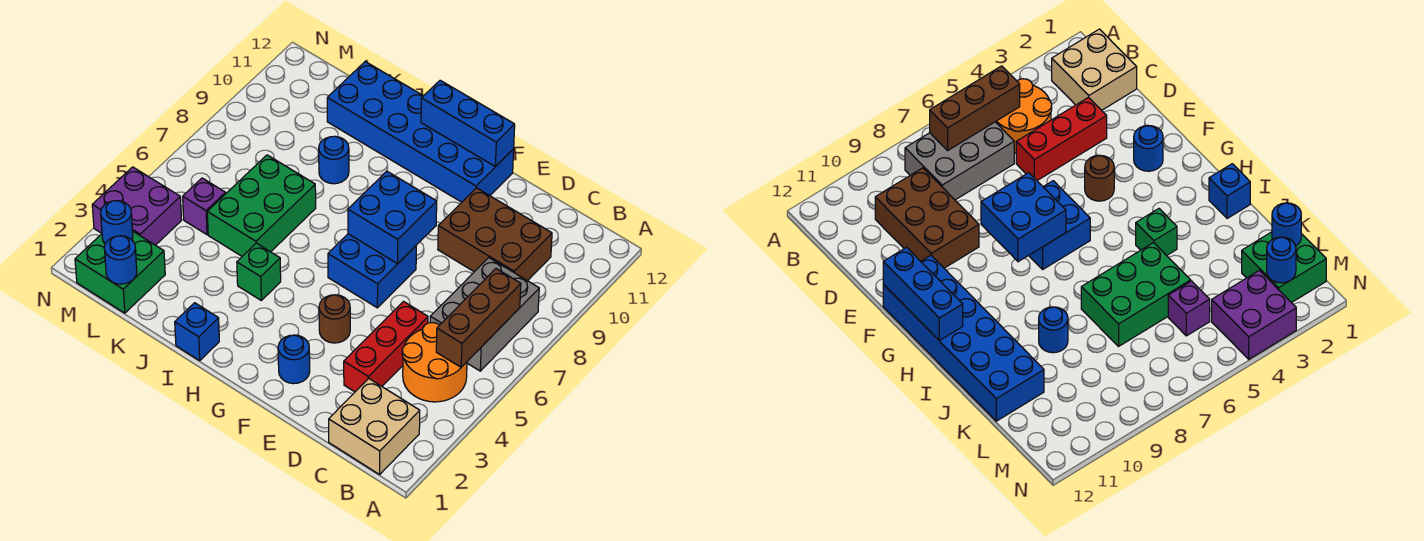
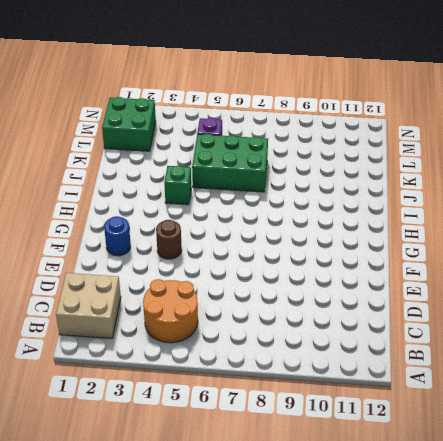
none -> grey brick B6:C8 level 1
none -> brown brick C9:E10 level 1
none -> red brick D3:D5 level 1

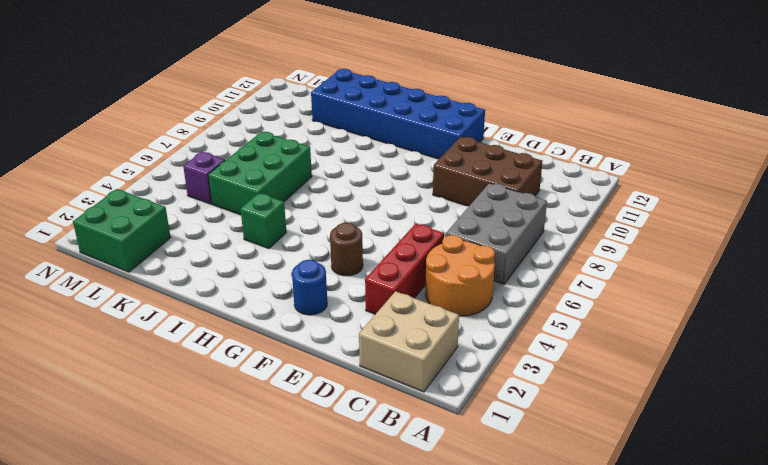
none -> blue brick F6:G7 level 1
none -> blue brick I1 level 1
none -> blue round brick J9 level 1

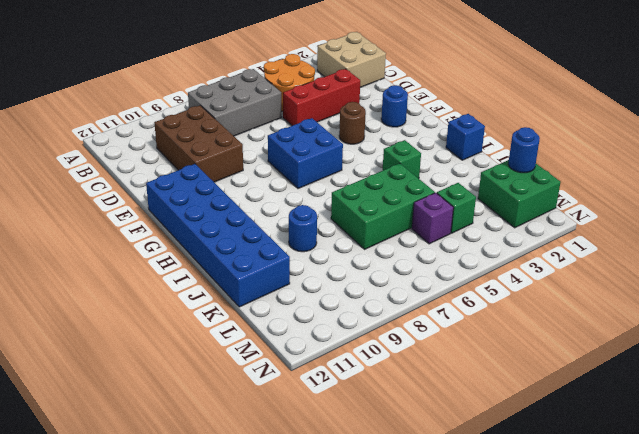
green brick L4 level 1 -> none
none -> purple brick M3:N4 level 1
none -> brown brick B5:B7 level 2
none -> blue brick F7:G8 level 2

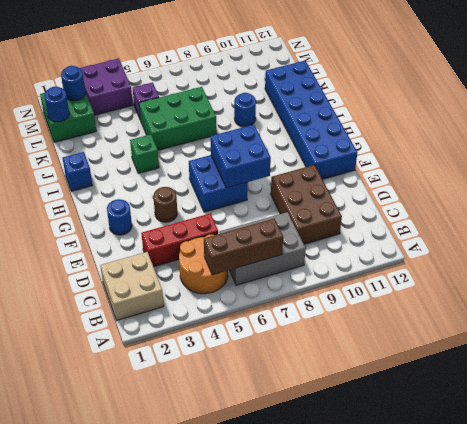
none -> blue brick F12:H12 level 2

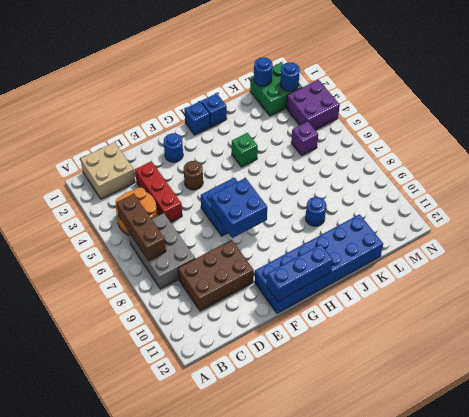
blue brick H1 level 1 -> none
none -> green brick J5:K7 level 1

